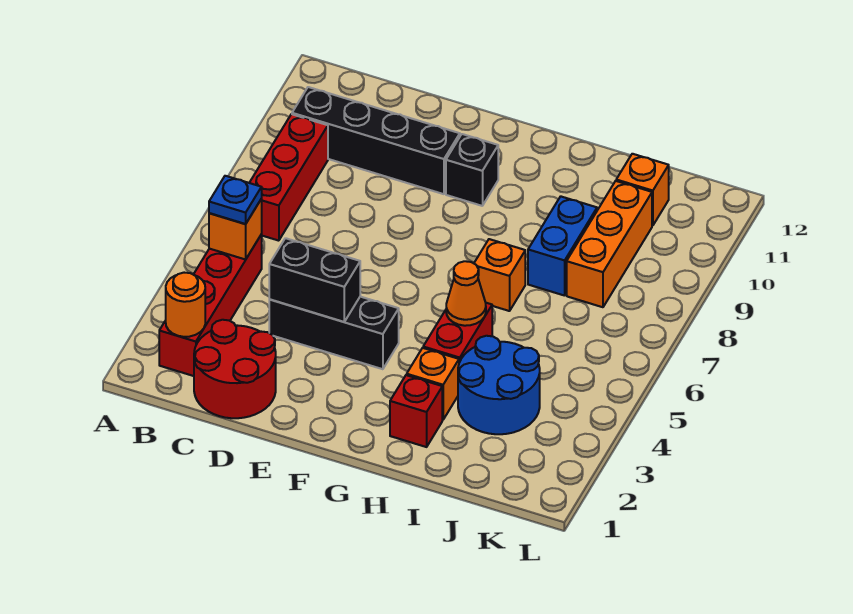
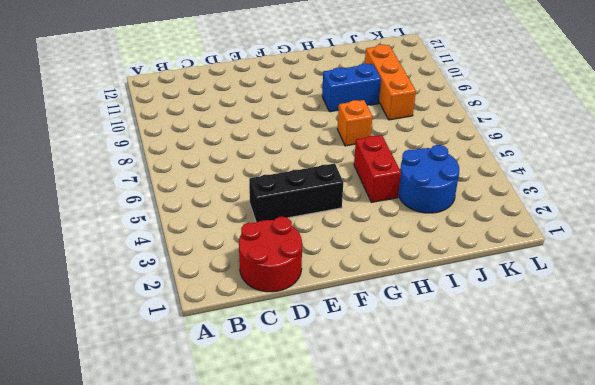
blue brick H9:I9 level 1 -> blue brick I8:I9 level 1
none -> red brick B2:B5 level 1
none -> red brick B7:B9 level 1
none -> black brick B10:E10 level 1

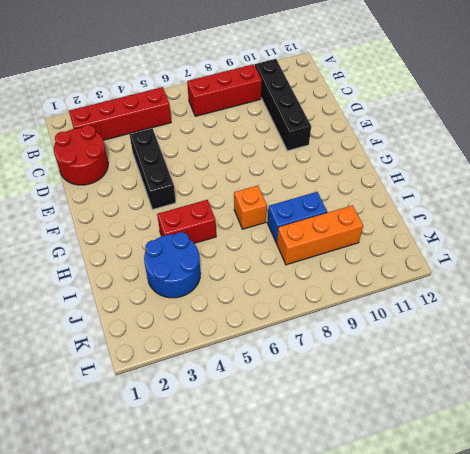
none -> black brick F10 level 1
none -> red brick H2 level 1
none -> orange brick H3 level 1

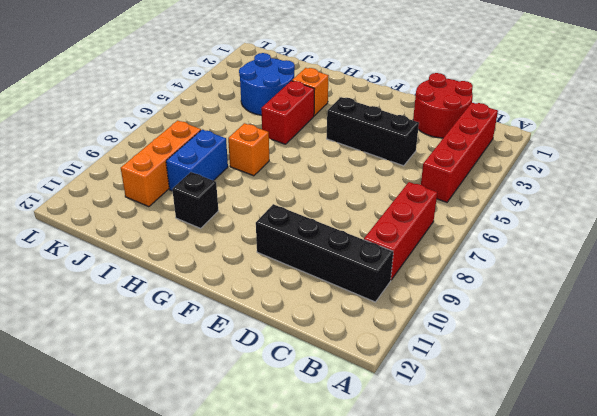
black brick H10 level 1 -> black brick F10 level 1
none -> red brick H2 level 1
none -> orange brick J11 level 1
none -> orange round brick B2 level 2

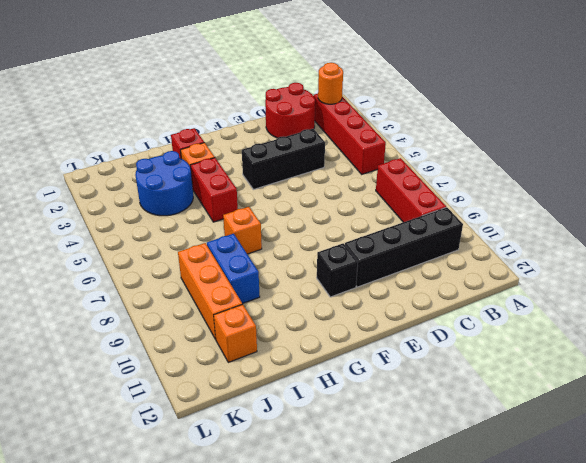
none -> orange brick B5 level 2
none -> black brick D4:E4 level 2
none -> orange cone H5 level 2

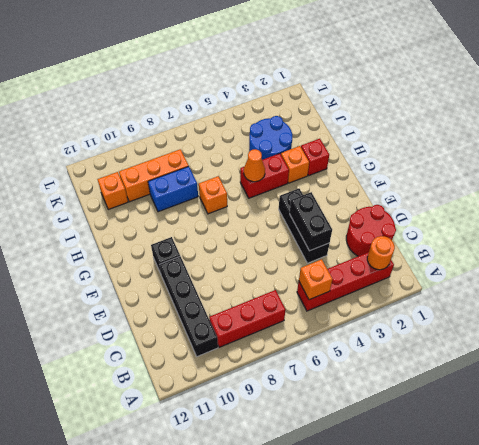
none -> blue plate B5 level 3

